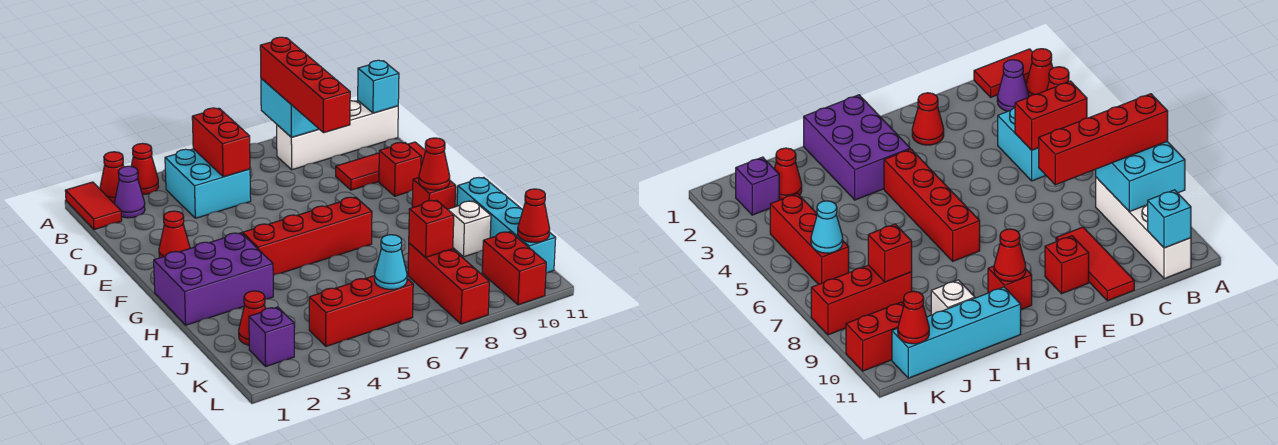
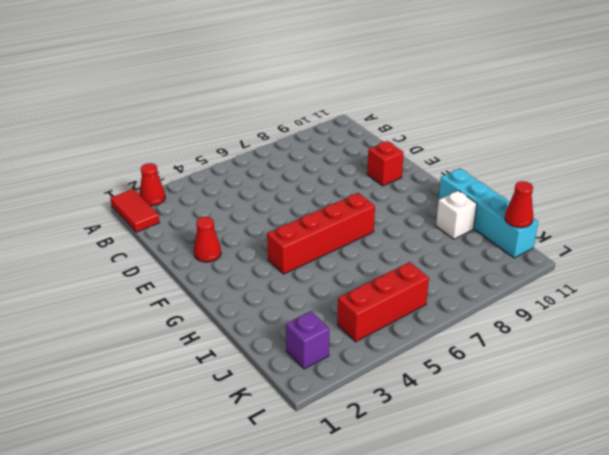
none -> red cone A3 level 1
none -> purple cone B2 level 1
none -> cyan brick B4:C5 level 1

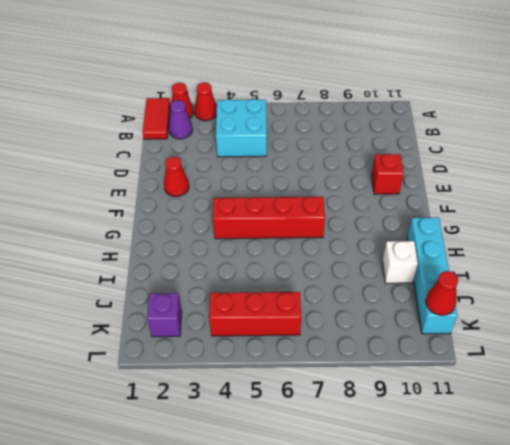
none -> white brick B8:B11 level 1
none -> red tile D9:D11 level 1
none -> purple brick G1:H3 level 1

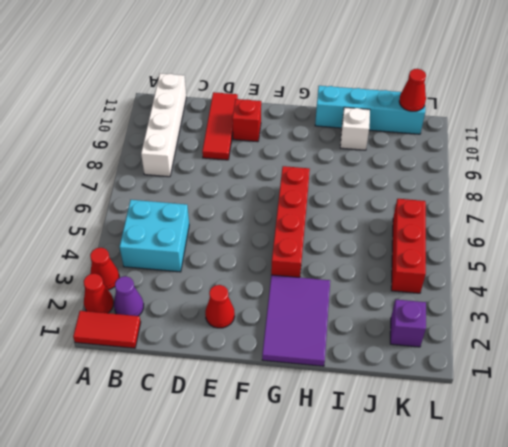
purple tile G1:H3 level 1 -> purple brick G1:H3 level 1
none -> red brick G10 level 1
none -> red cone J2 level 1
none -> red brick J8:L8 level 1

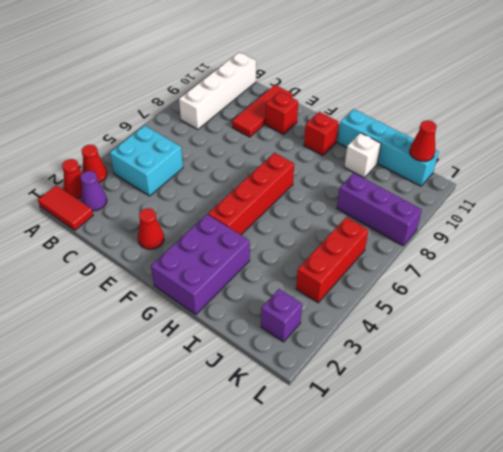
purple brick J8:L8 level 1 -> red brick J8:L8 level 1
none -> red cone J2 level 1
none -> red brick K10:L10 level 1
none -> cyan brick A8:B9 level 2

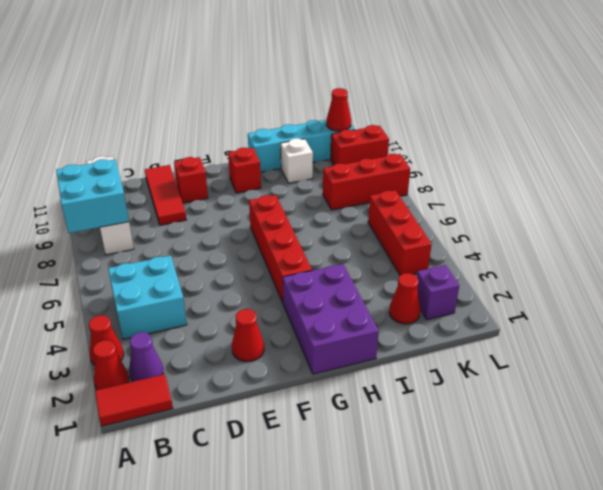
none -> red brick B5:C5 level 2
none -> cyan brick B11 level 2
none -> red cone G10 level 2

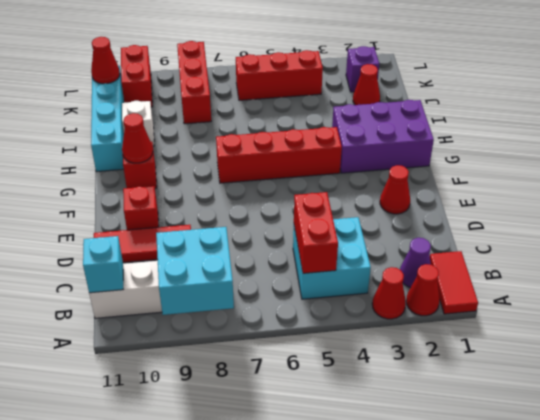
none -> red brick J8 level 2
none -> cyan cone K6 level 2
none -> red brick A8:D8 level 3

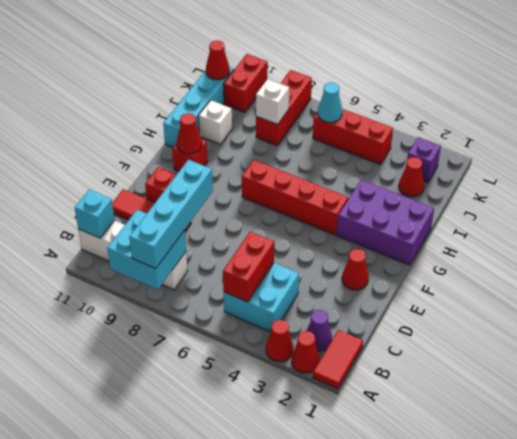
cyan brick A8:D8 level 3 -> red brick A8:D8 level 3
white brick J8 level 2 -> red brick J8 level 2

